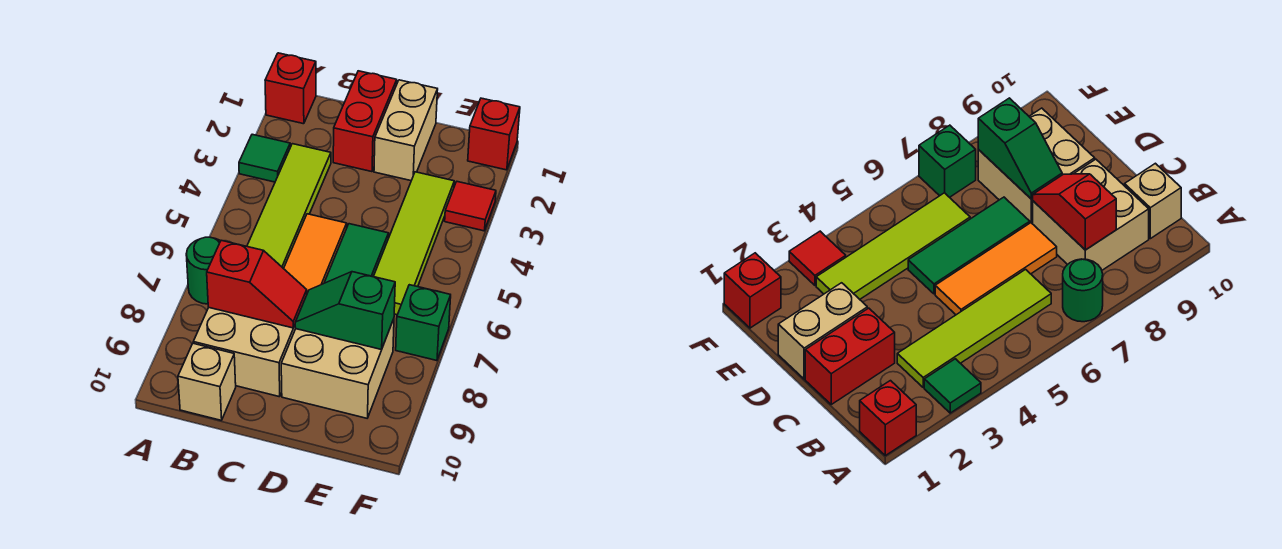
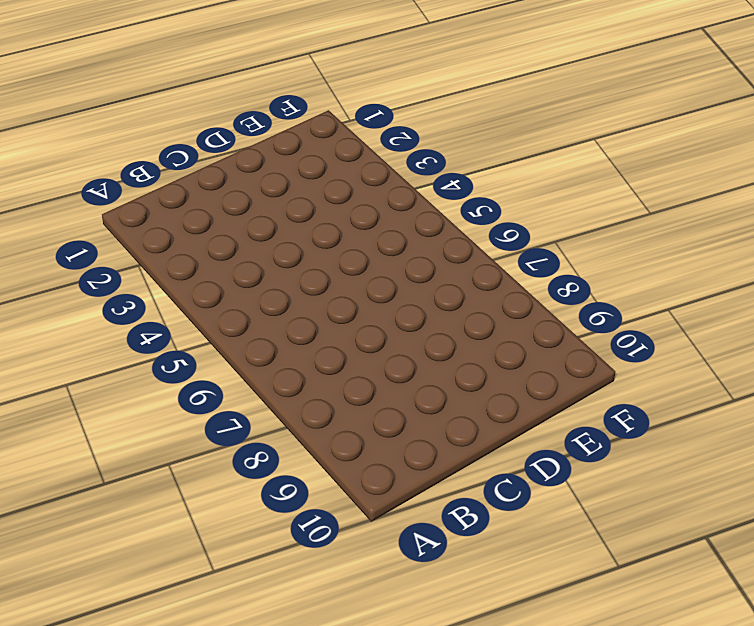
none -> red brick A1 level 1
none -> green tile A3 level 1
none -> green round brick A7 level 1

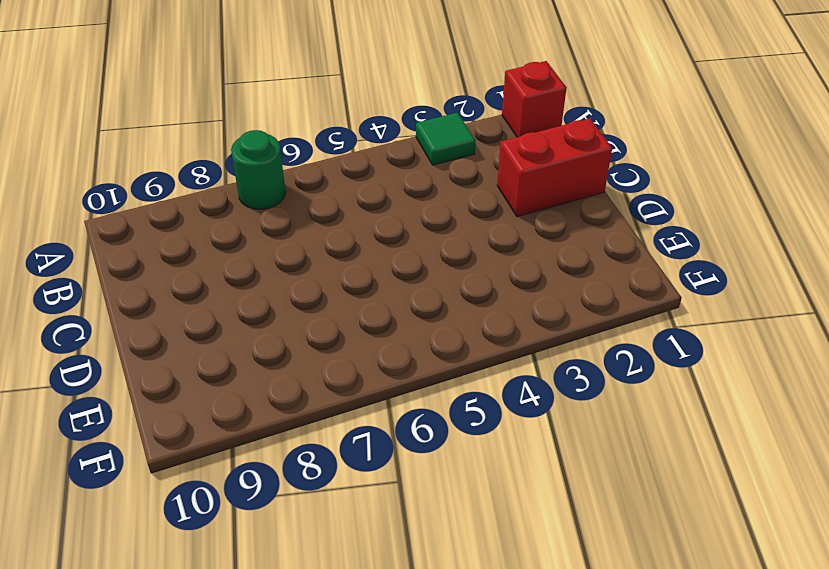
none -> lime tile B3:B6 level 1
none -> tan brick B8:C9 level 1
none -> tan brick B10 level 1

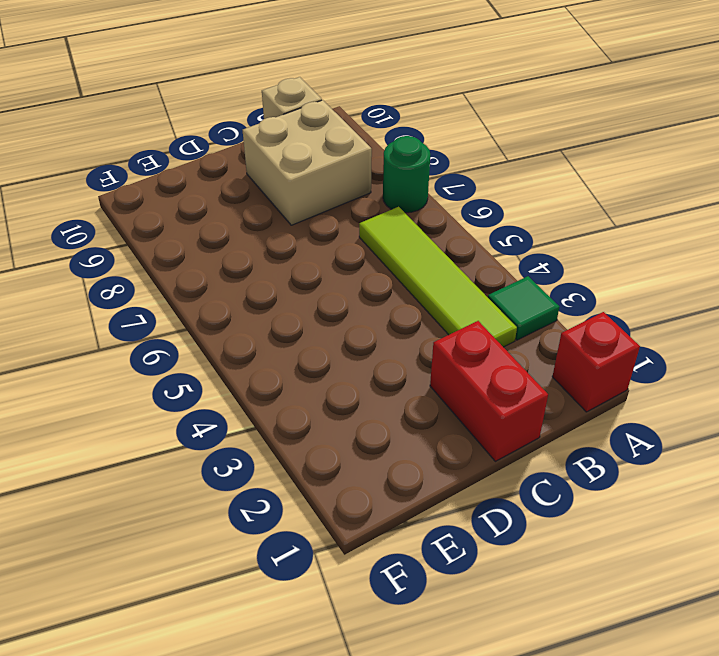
none -> orange tile C5:C7 level 1
none -> tan brick D1:D2 level 1
none -> green tile D5:D7 level 1

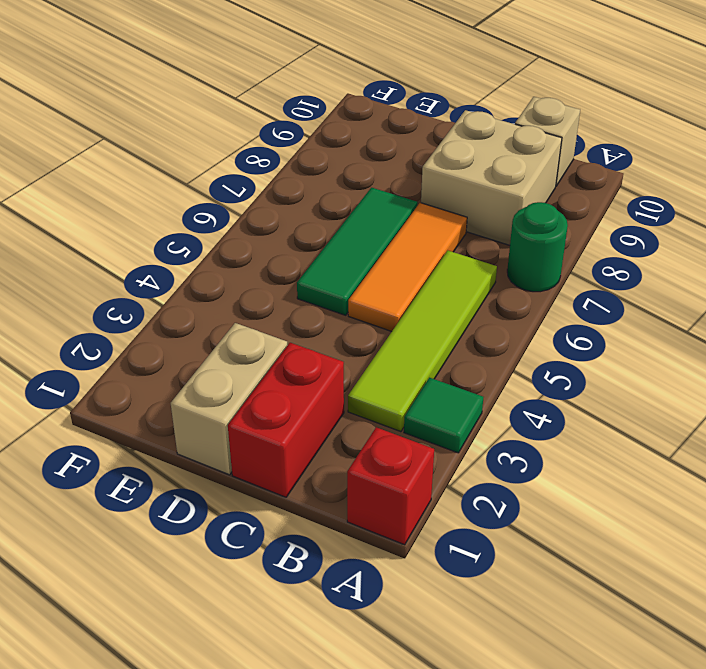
none -> tan brick D8:E9 level 1
none -> lime tile E3:E6 level 1
none -> red brick F1 level 1

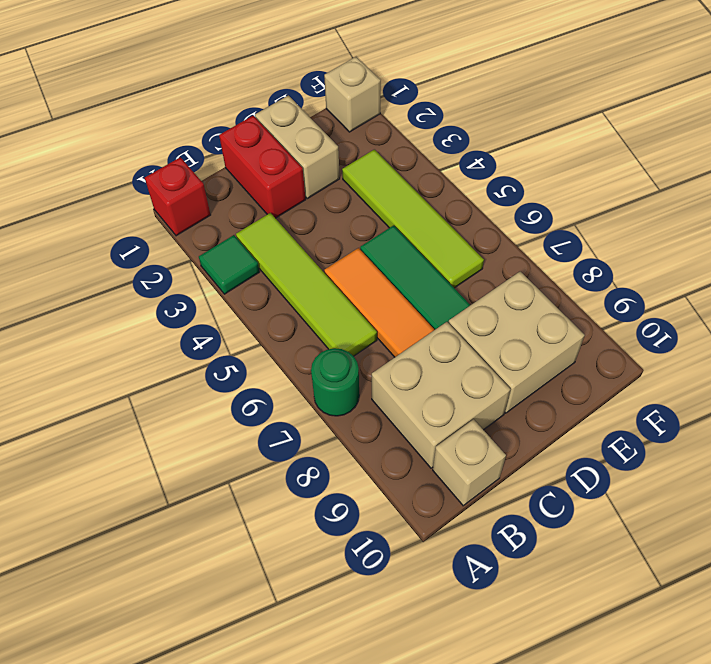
tan brick F1 level 1 -> red brick F1 level 1
none -> red tile F3 level 1
none -> green brick F7 level 1
none -> red slope B8:C8 level 2 top B

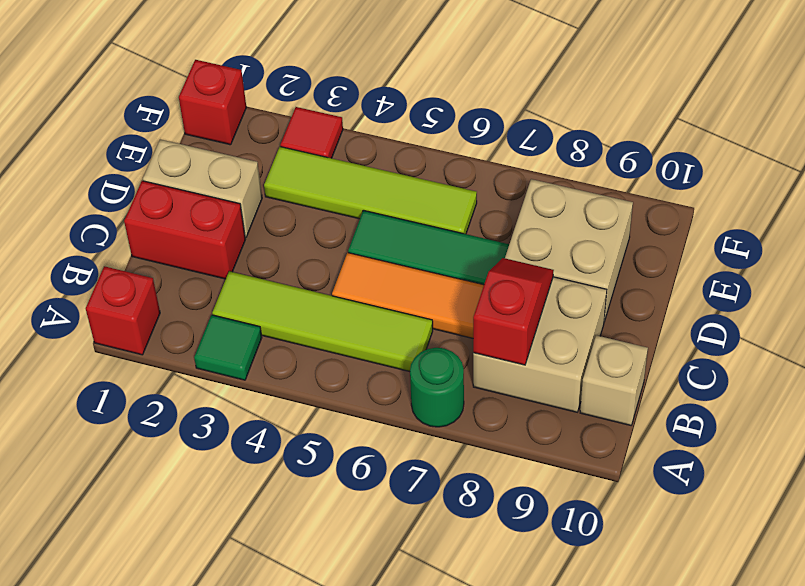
none -> green brick F7 level 1
none -> green slope D8:E8 level 2 top E

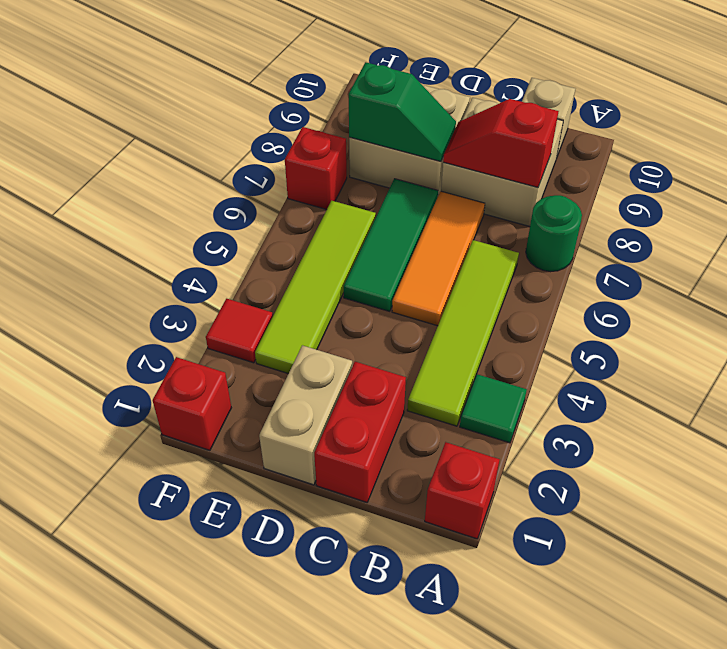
red brick F7 level 1 -> green brick F7 level 1

